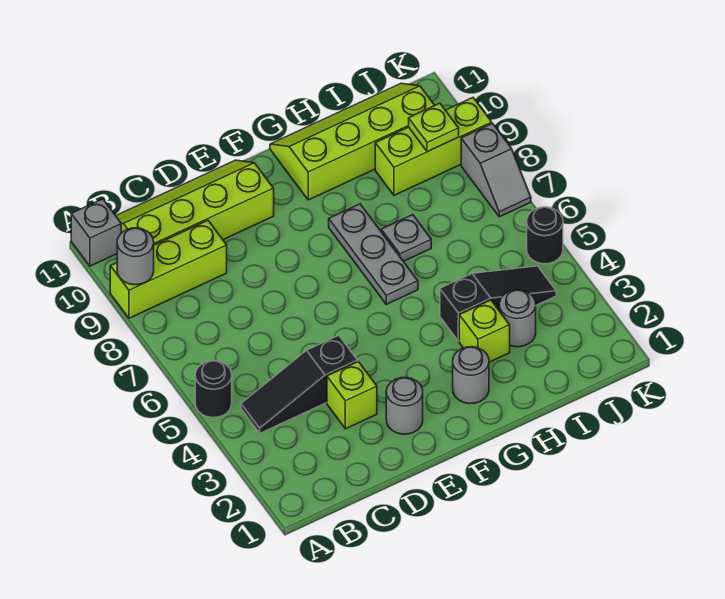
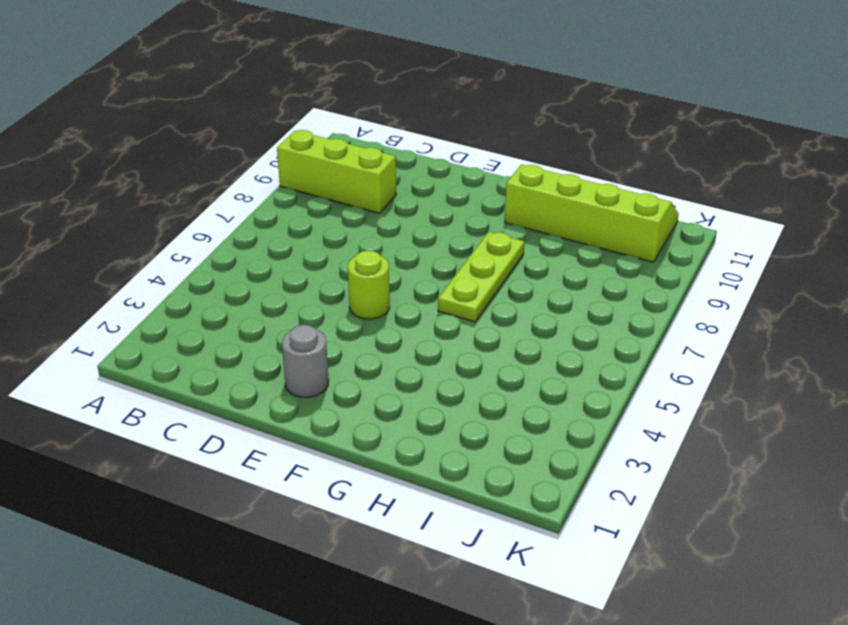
lime round brick E5 level 1 -> none
lime plate G6:G8 level 1 -> grey plate G6:G8 level 1
none -> black round brick A5 level 1
none -> grey brick A11 level 1
none -> black slope B4:D4 level 1 top D

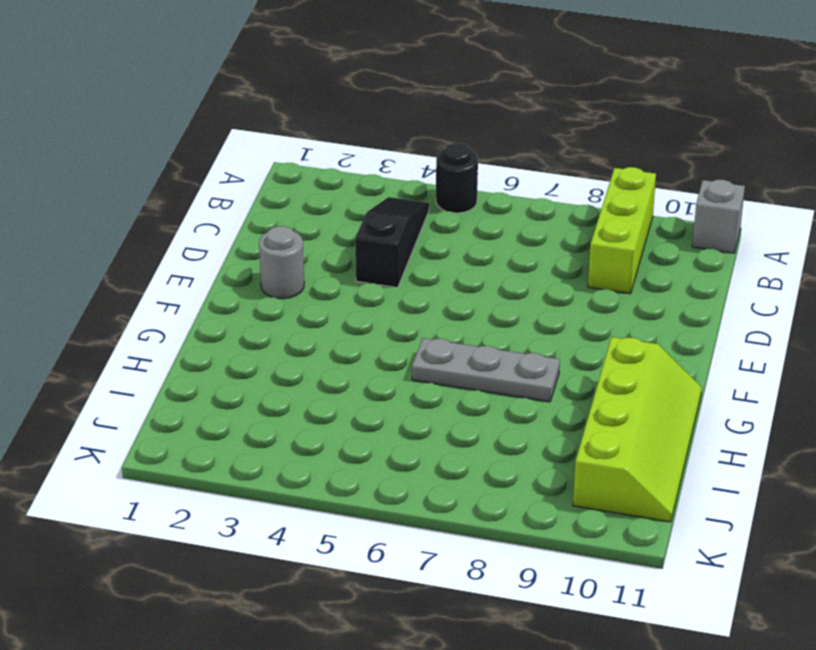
none -> lime slope B10:E11 level 1 top 10
none -> lime brick D3 level 1
none -> grey round brick G2 level 1

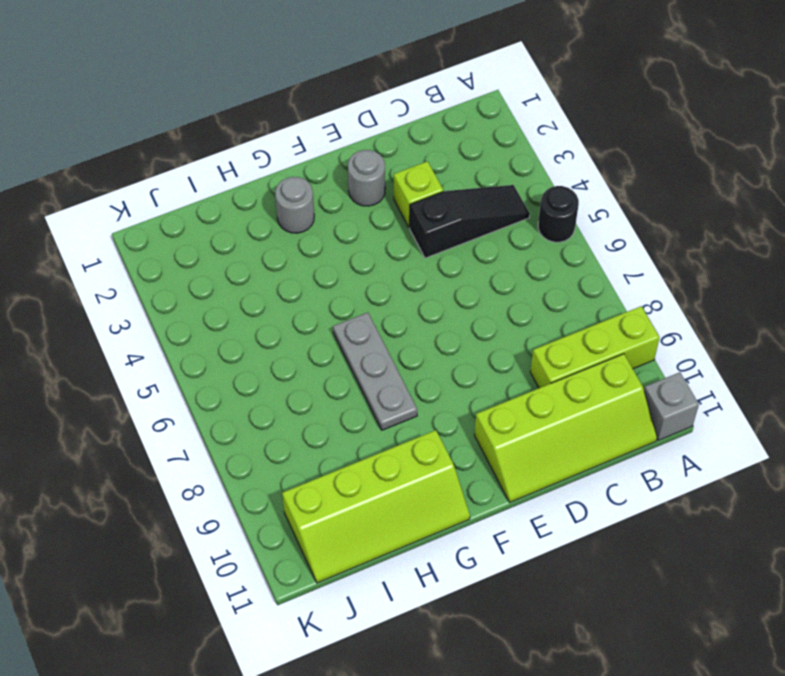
none -> lime brick H3 level 1
none -> black slope H4:J4 level 1 top H
none -> grey plate H7 level 1

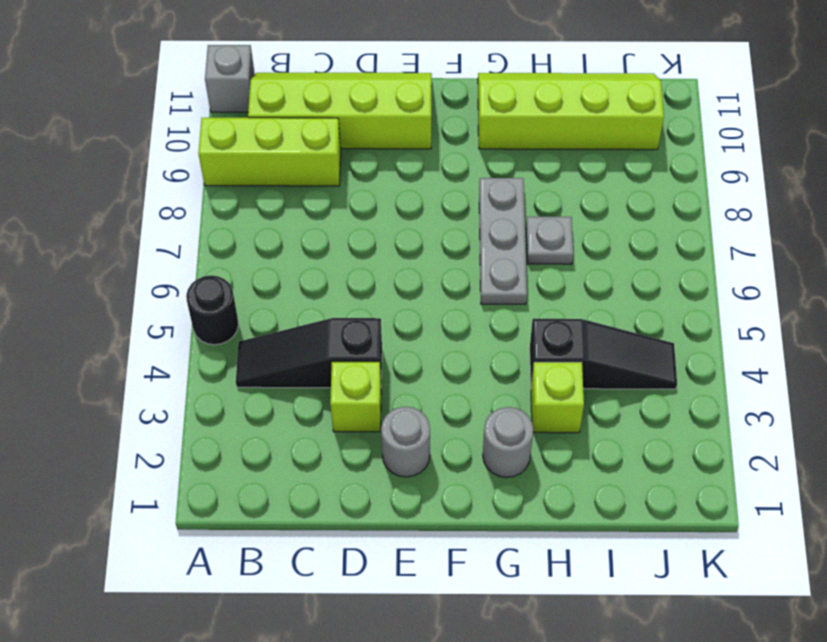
none -> grey round brick I3 level 1
none -> lime brick I9:K9 level 1
none -> black round brick K5 level 1

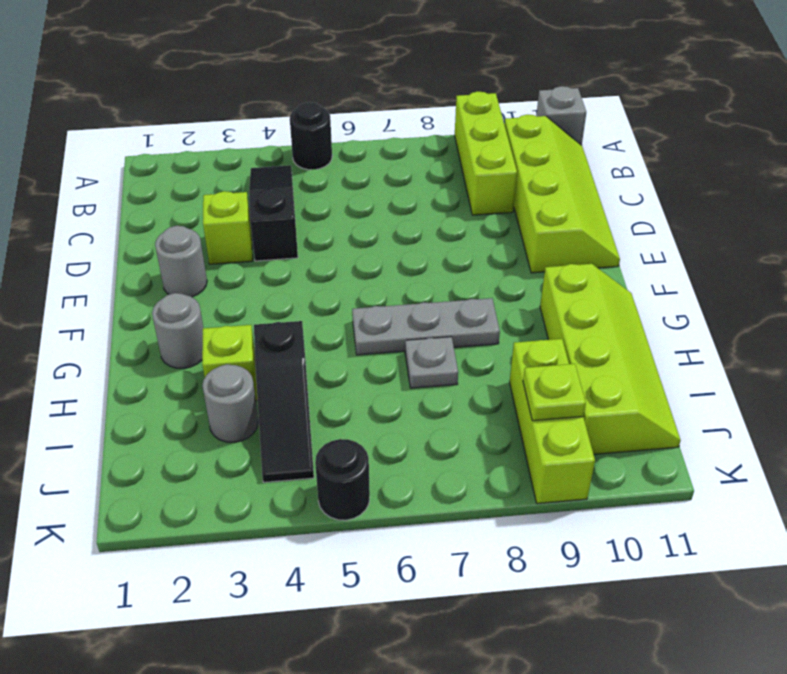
none -> grey slope K7:K8 level 1 top 8
none -> grey round brick A9 level 2

